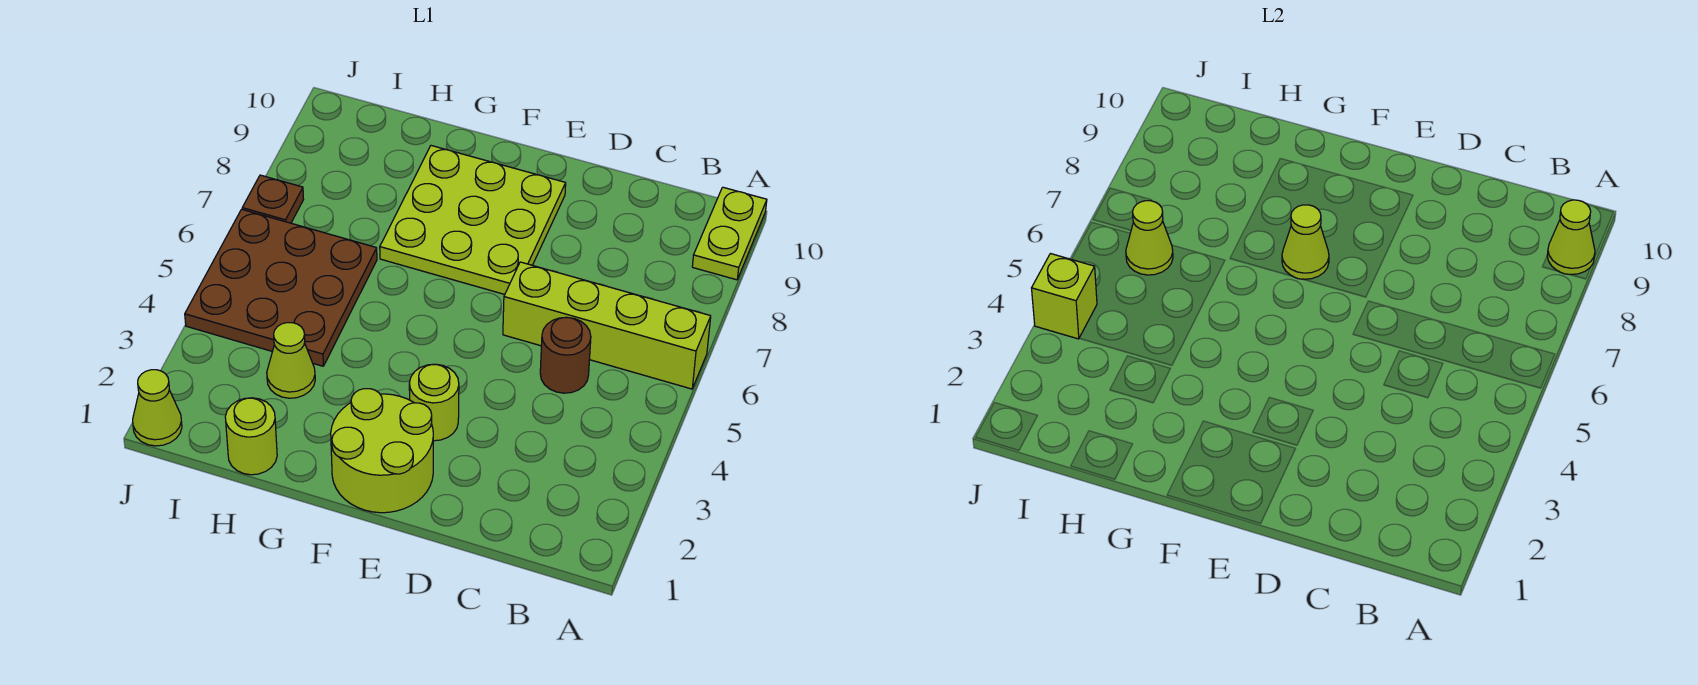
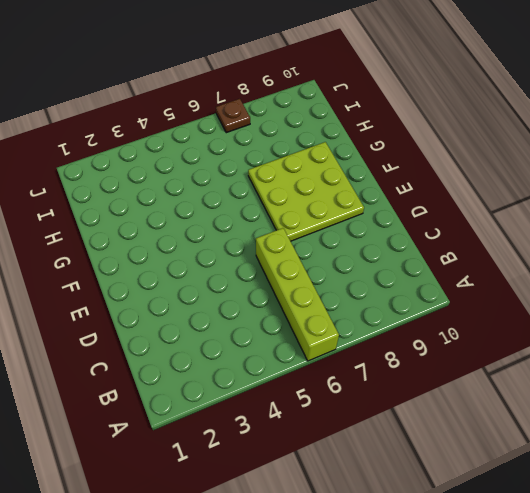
none -> lime plate A9:A10 level 1
none -> brown round brick C5 level 1
none -> lime round brick E1:F2 level 1

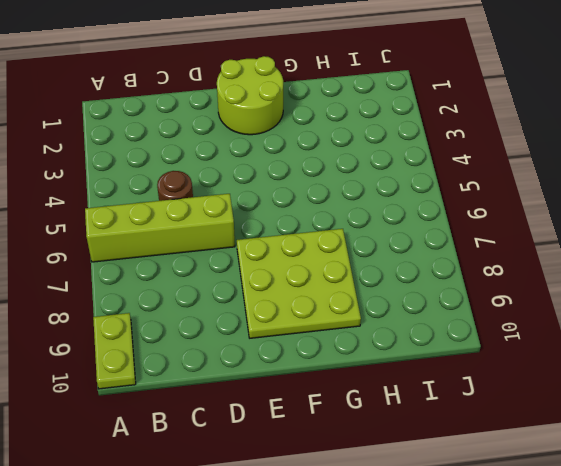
none -> lime round brick E3 level 1
none -> lime round brick H1 level 1
none -> lime cone H3 level 1

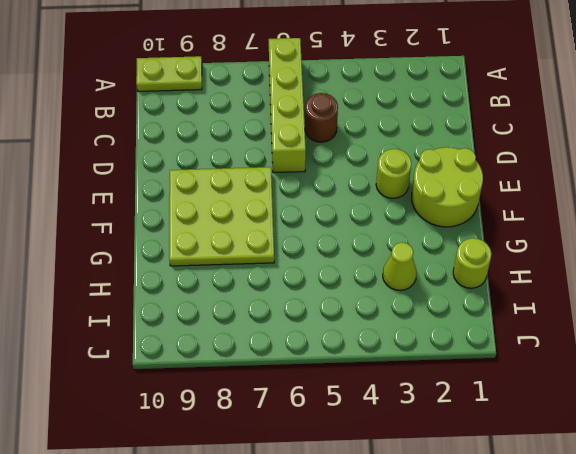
none -> brown plate H4:J6 level 1
none -> lime cone J1 level 1
none -> brown plate J7 level 1

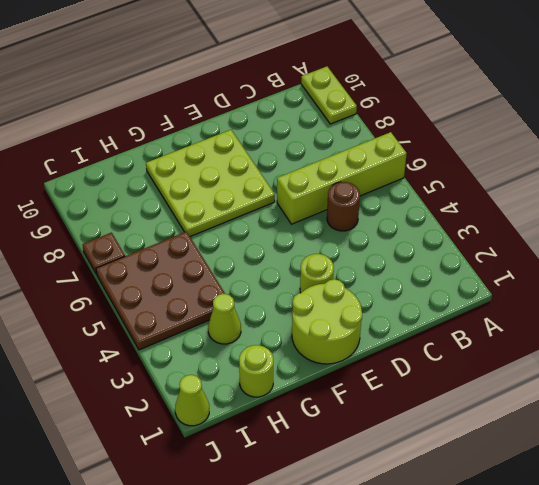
none -> lime cone A9 level 2
none -> lime cone F7 level 2
none -> lime cone I6 level 2

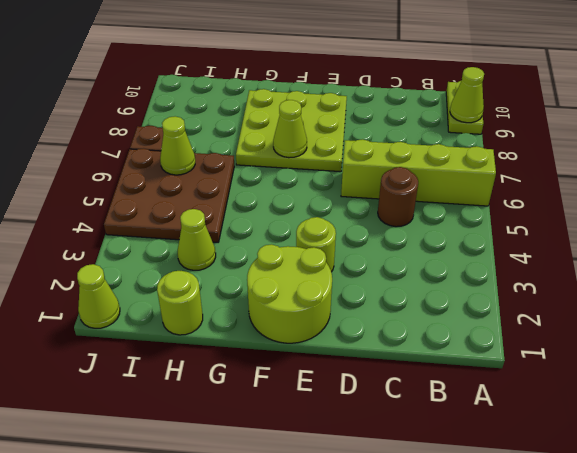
none -> lime brick J4 level 2

